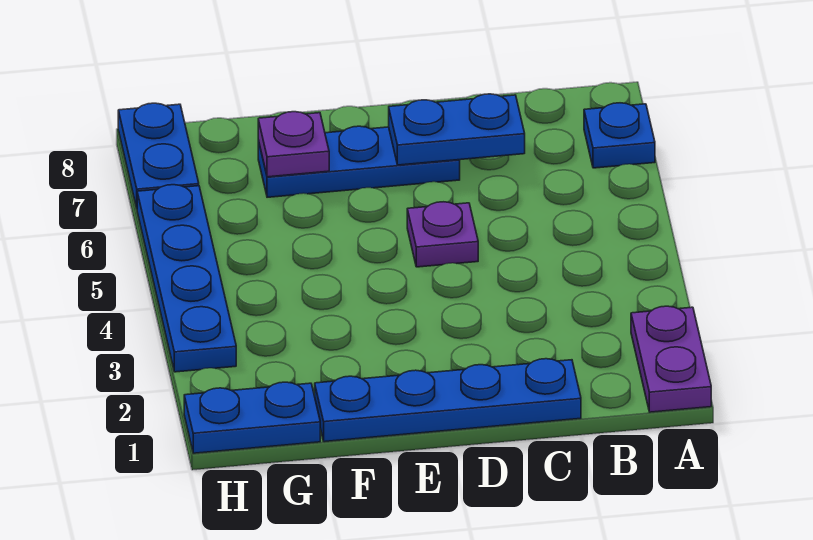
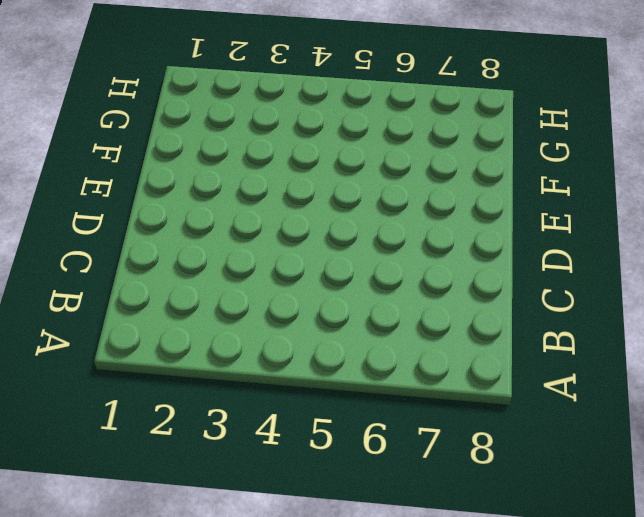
none -> purple plate A1:A2 level 1
none -> blue plate A7 level 1

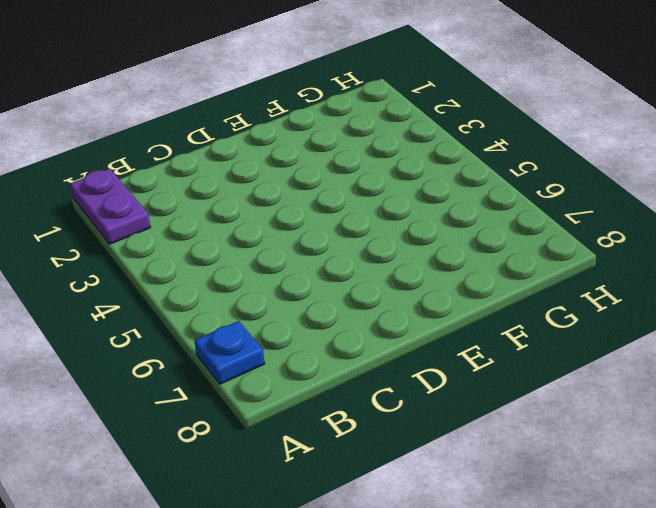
none -> blue plate C1:F1 level 1
none -> purple plate D5 level 1

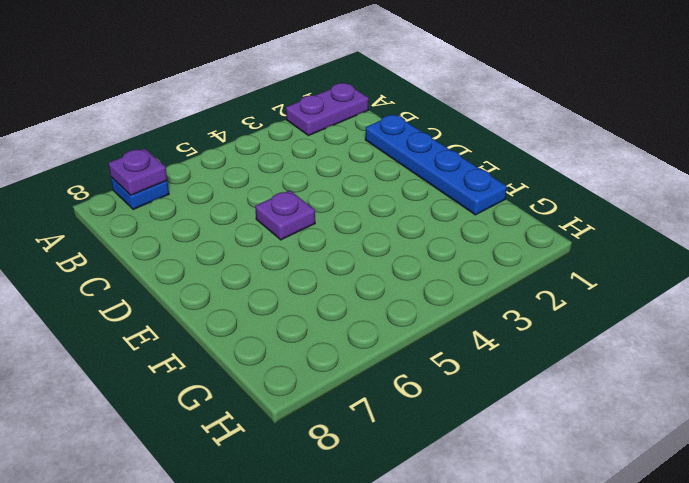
purple plate A7 level 2 -> purple plate F7 level 2
none -> blue plate D7:F7 level 1
none -> blue plate G1:H1 level 1

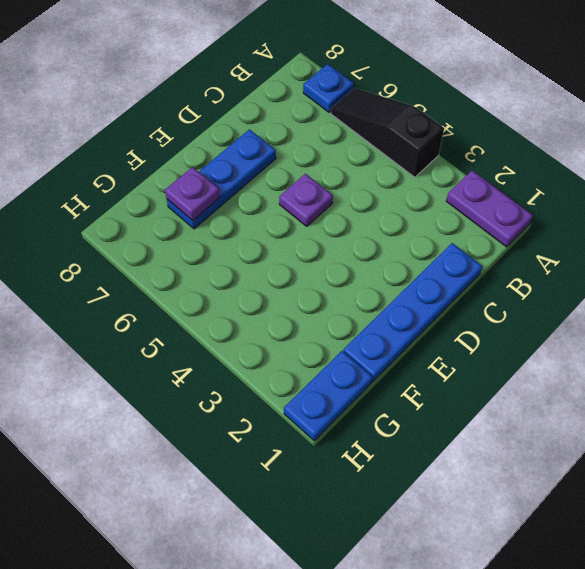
black slope A4:A6 level 1 top 4 -> none
none -> blue plate H3:H6 level 1
none -> blue plate H7:H8 level 1

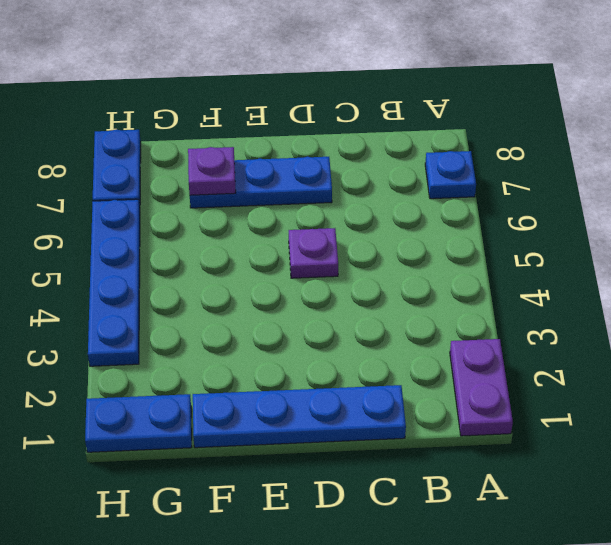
none -> blue plate C7:D7 level 2

